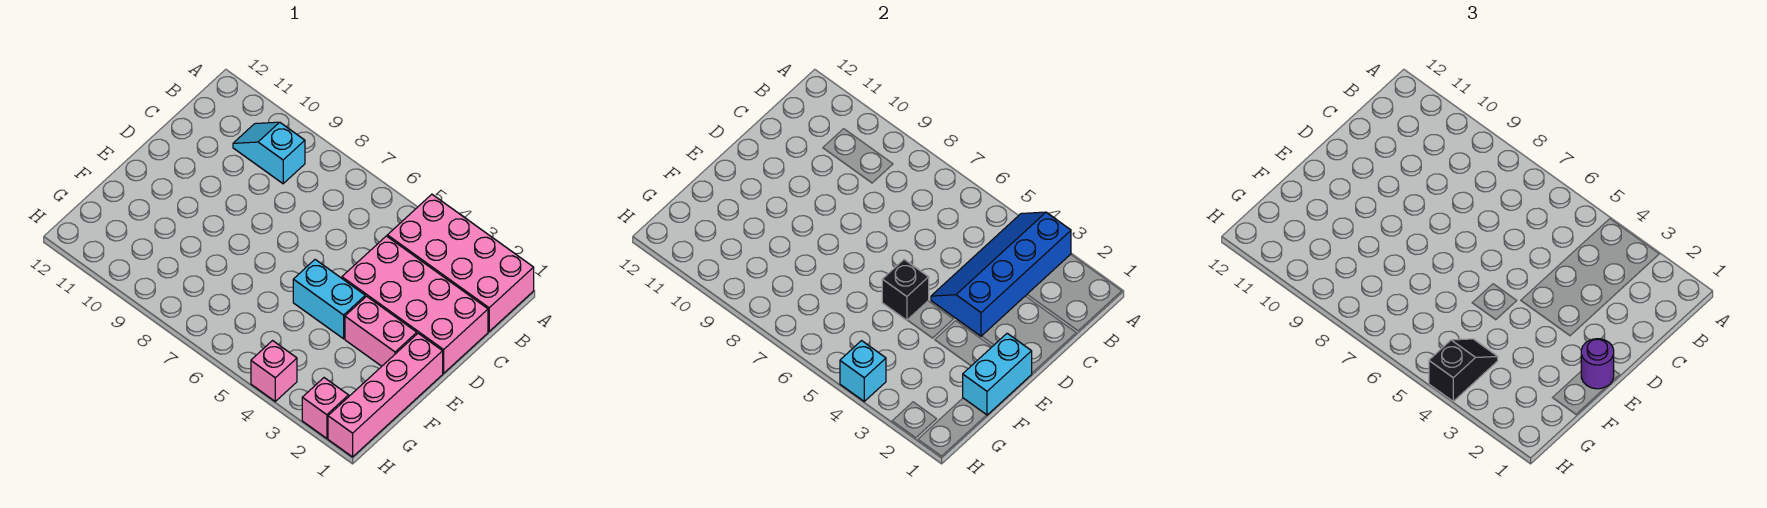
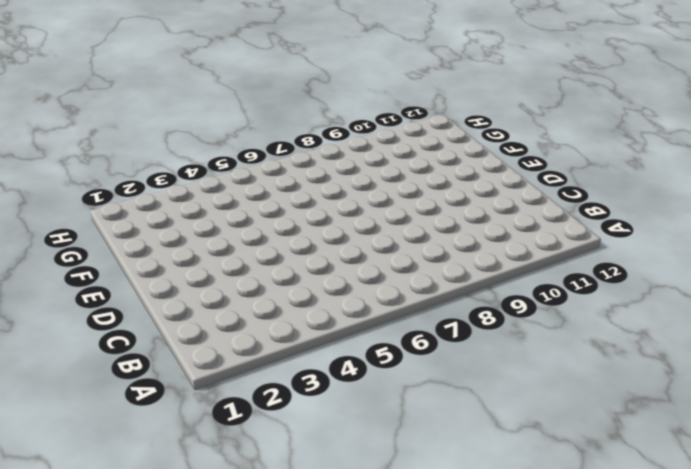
none -> pink brick A1:B4 level 1
none -> cyan slope B9:B10 level 1 top 9
none -> pink brick C1:D4 level 1

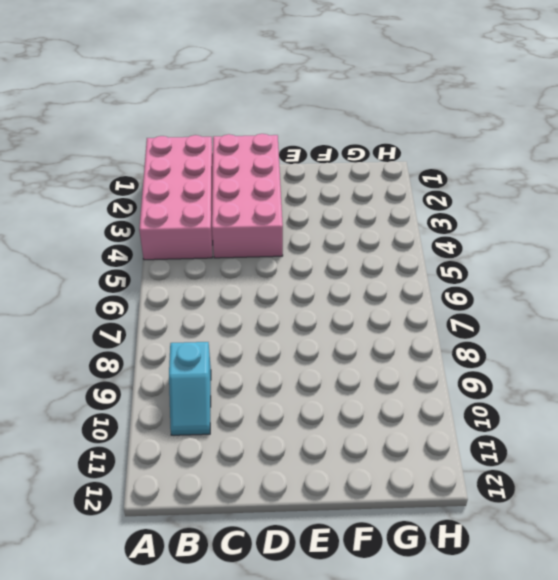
none -> pink brick E1:H1 level 1
none -> pink brick E2:E3 level 1
none -> cyan brick E4:E5 level 1

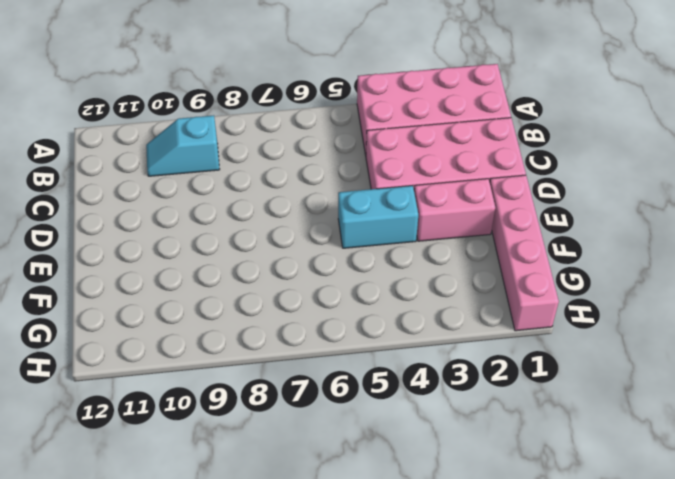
none -> pink brick H2 level 1
none -> pink brick H4 level 1
none -> blue slope A3:D4 level 2 top 3

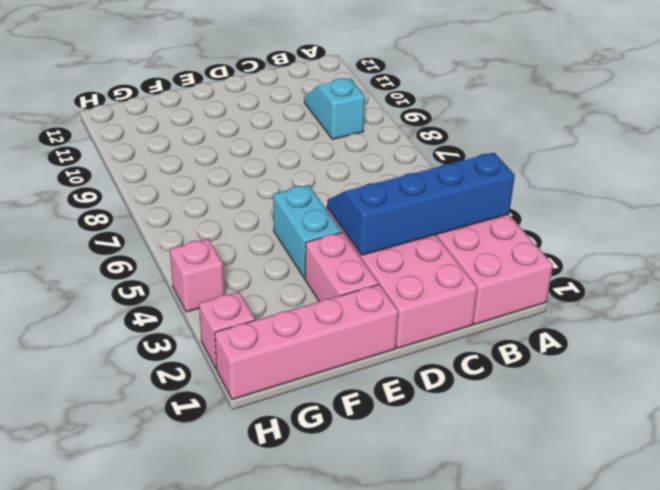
none -> cyan brick E1:F1 level 2
none -> black brick E5 level 2
none -> cyan brick H4 level 2

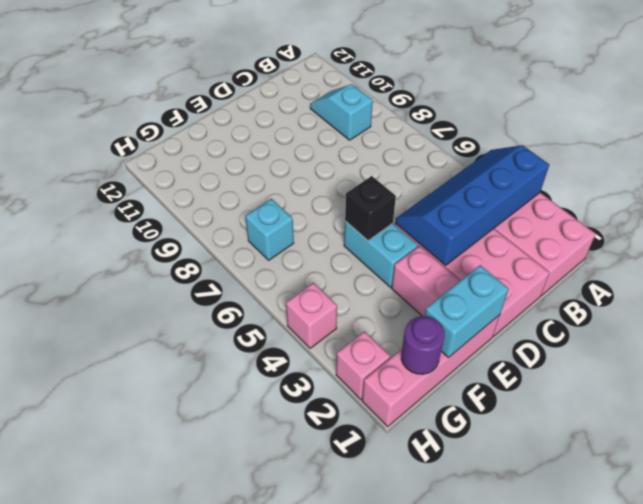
purple round brick G1 level 2 -> purple round brick E1 level 3
cyan brick G7 level 1 -> cyan brick H4 level 2
none -> black slope G4:H4 level 3 top H

